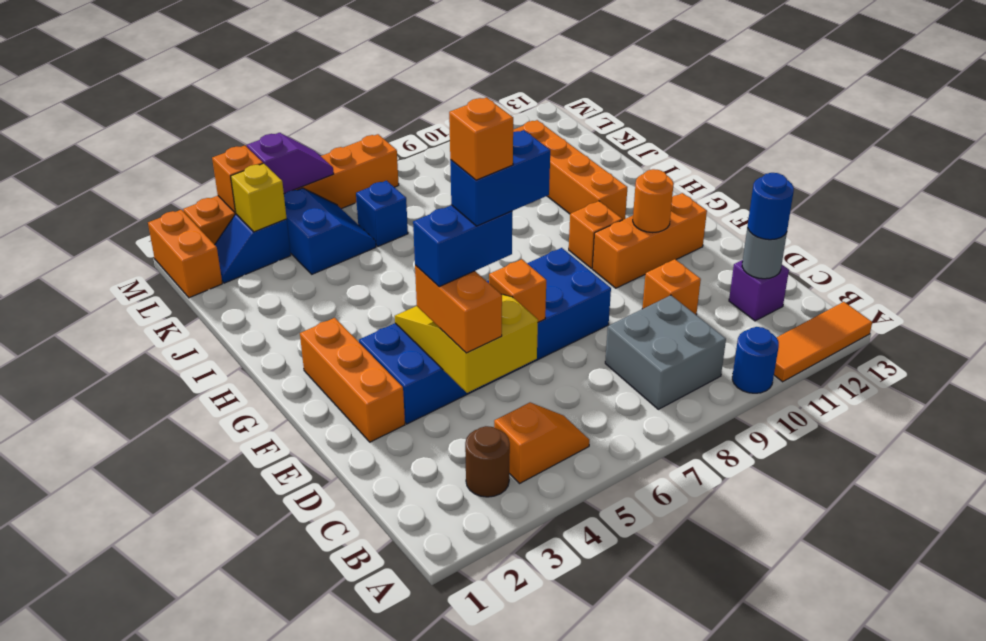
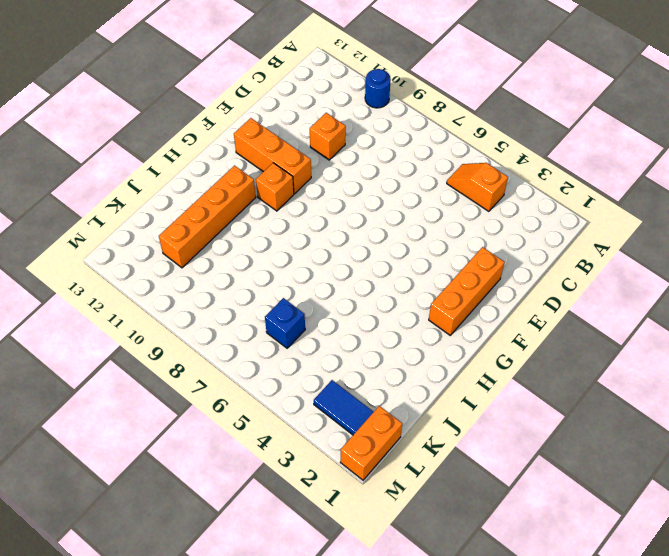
blue tile L2:L3 level 1 -> blue slope L2:L3 level 1 top 3
none -> orange tile A11:A13 level 1
none -> brown round brick B3 level 1
none -> grey brick B8:C9 level 1

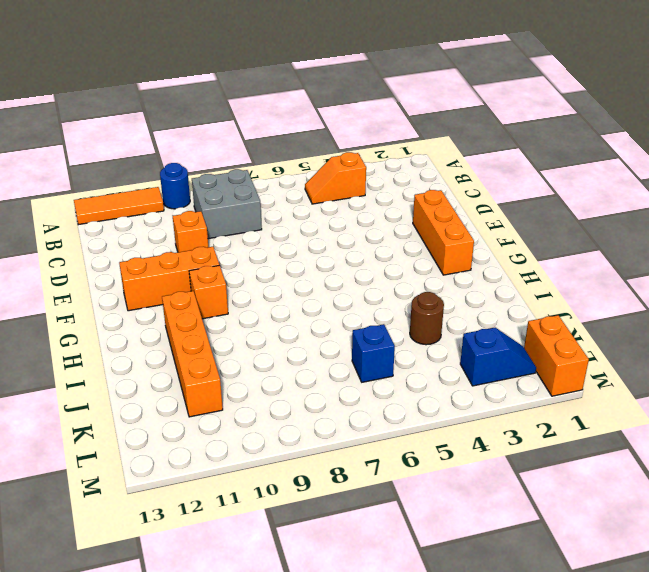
brown round brick J4 level 1 -> brown round brick B3 level 1
none -> purple brick C12 level 1
none -> blue brick E3:F8 level 1
none -> blue slope K4:L5 level 1 top 4

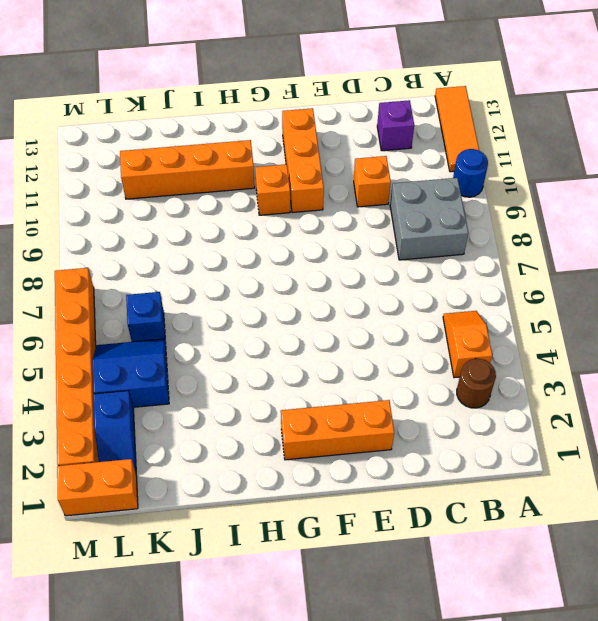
none -> blue brick E3:F8 level 1
none -> grey round brick C12 level 2
none -> yellow slope D4:F5 level 2 top D

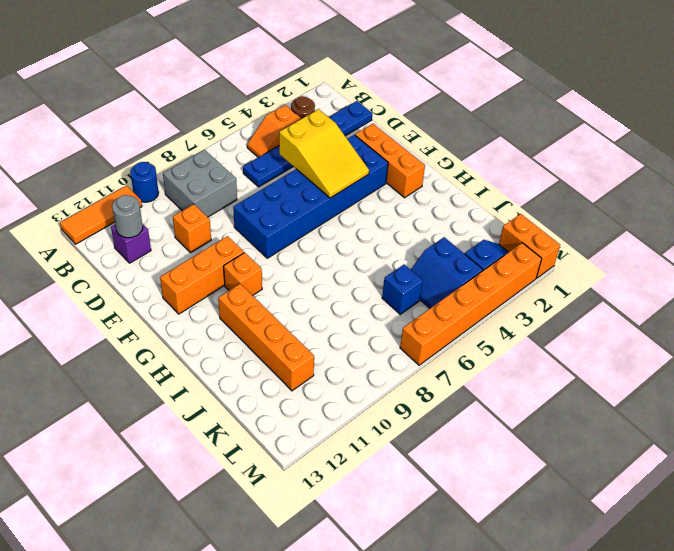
blue plate C1:C6 level 1 -> none
none -> orange brick E6 level 2
none -> orange round brick F11 level 2
none -> yellow brick L3 level 2

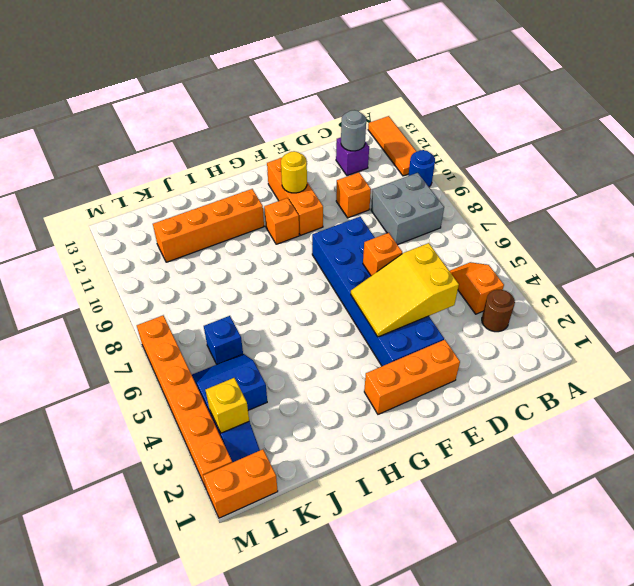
yellow round brick F11 level 2 -> orange round brick F11 level 2
none -> orange brick M3 level 2
none -> purple slope M4:M5 level 2 top 4
none -> blue round brick C12 level 3

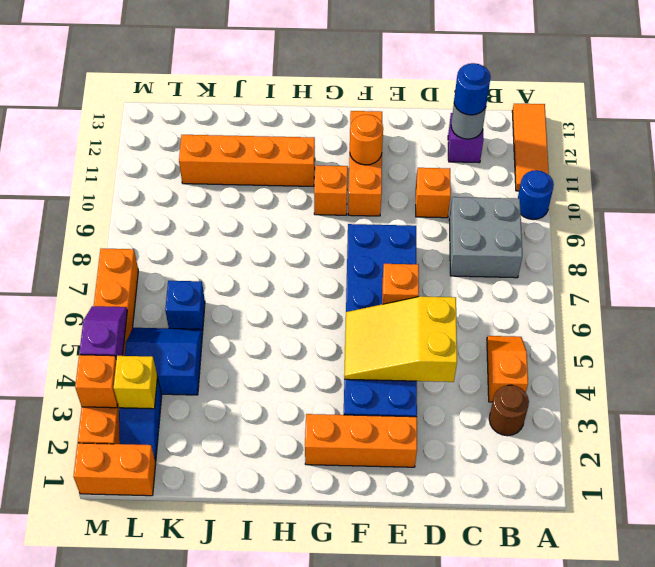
none -> orange brick D4:E4 level 3
none -> blue brick E4:E5 level 4
none -> blue brick E5:E6 level 5

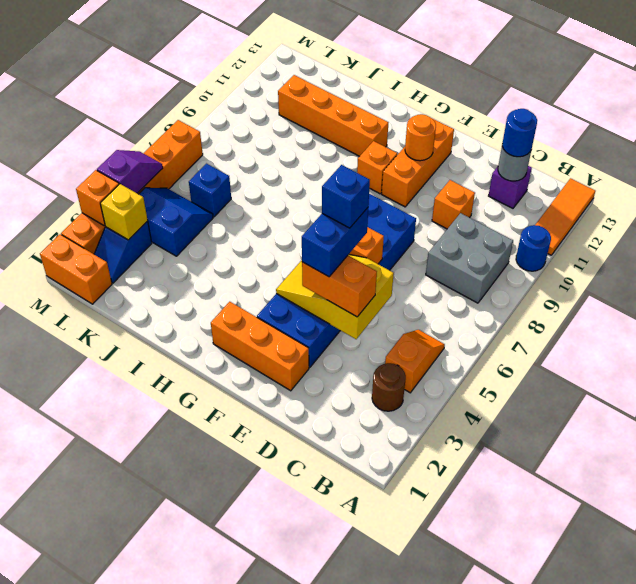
blue brick E5 level 5 -> blue brick E5:E6 level 5
none -> orange brick E5 level 6

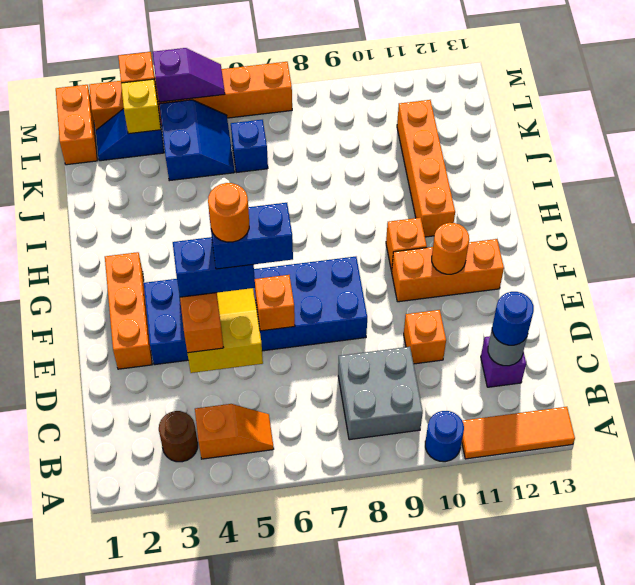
orange round brick E5 level 6 -> orange brick E5 level 6

